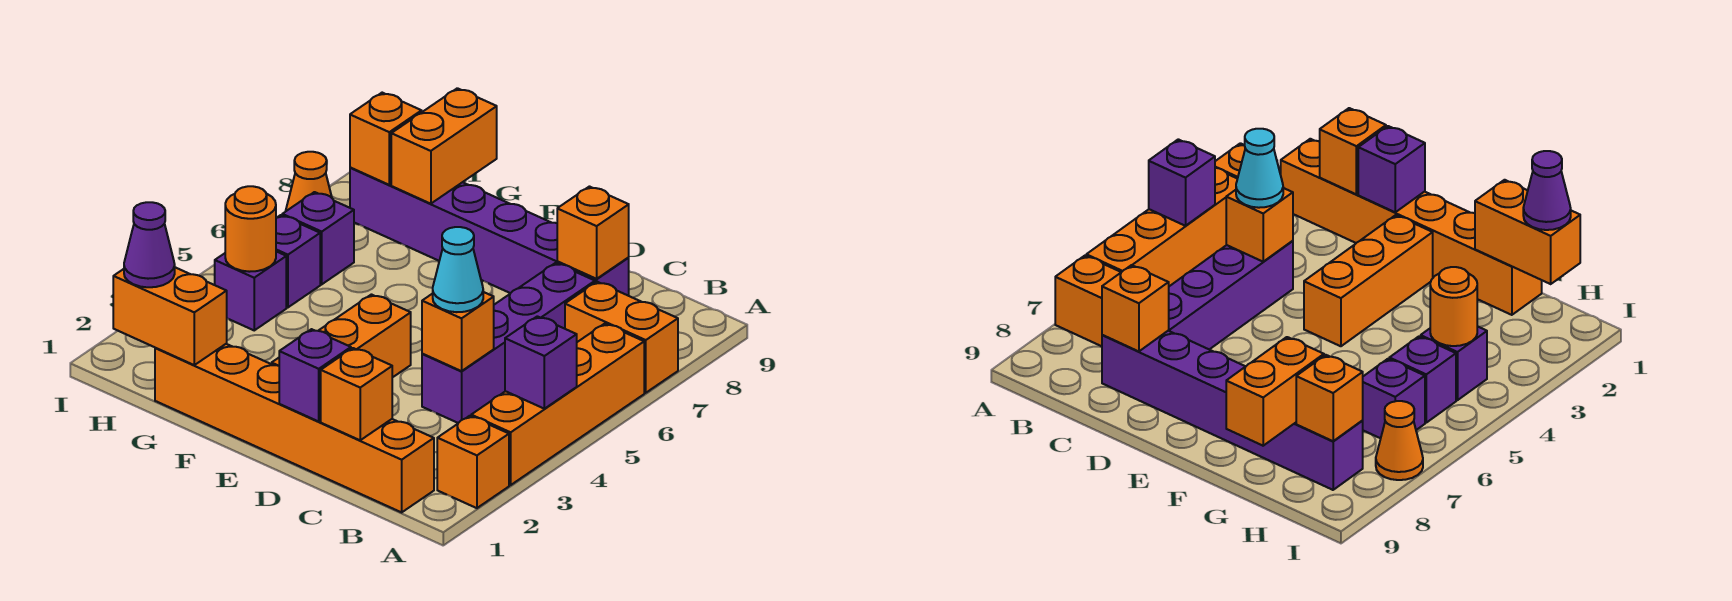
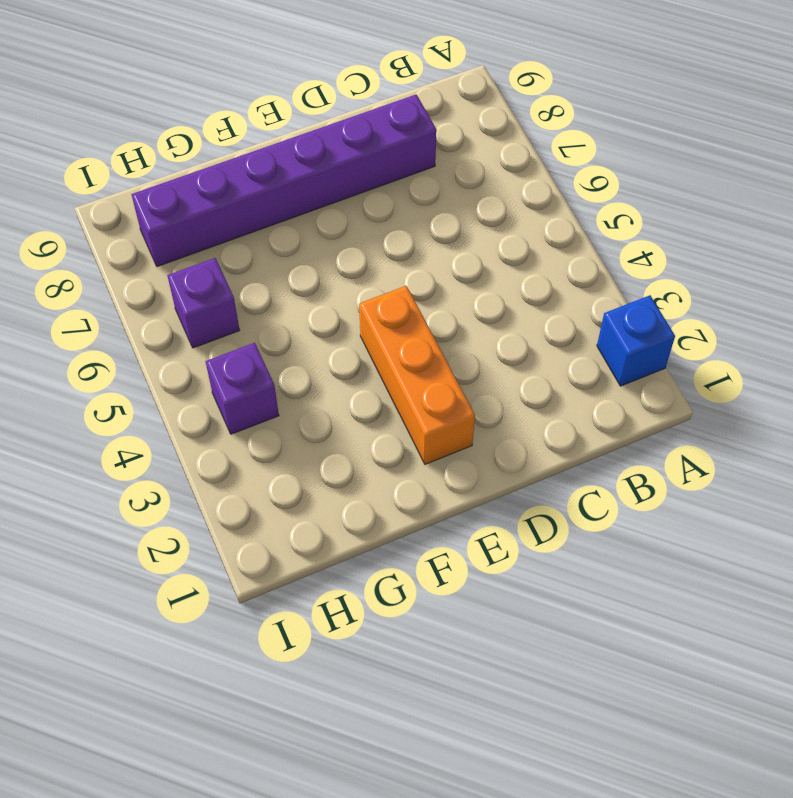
blue brick A2 level 1 -> orange brick A2 level 1
none -> orange brick A3:A6 level 1
none -> orange brick A7:B7 level 1
none -> orange brick B1:G1 level 1

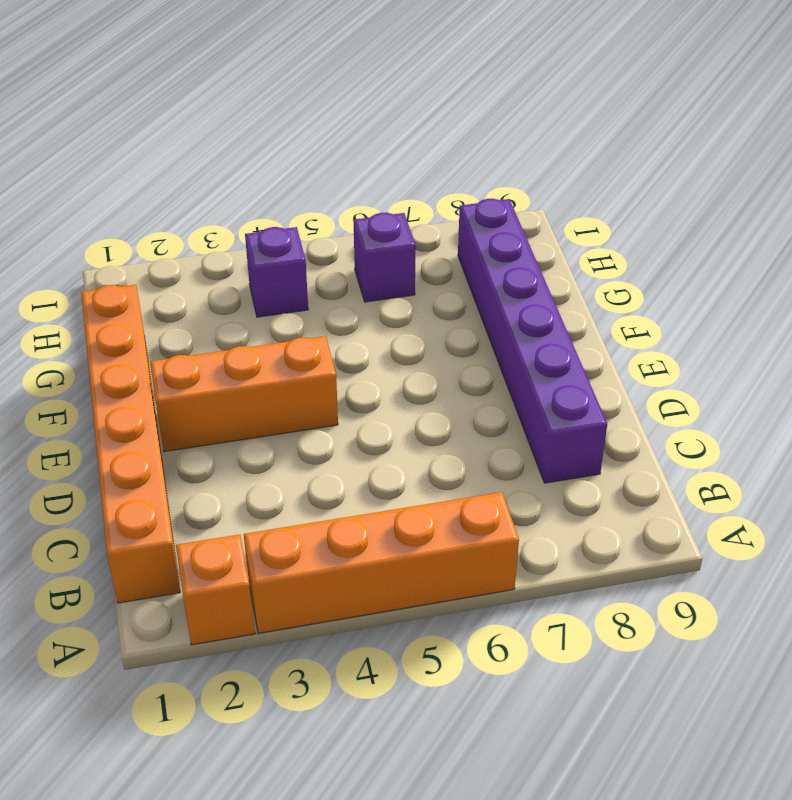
none -> orange brick A7:B7 level 1
none -> purple brick C4:C7 level 1
none -> purple brick H5 level 1

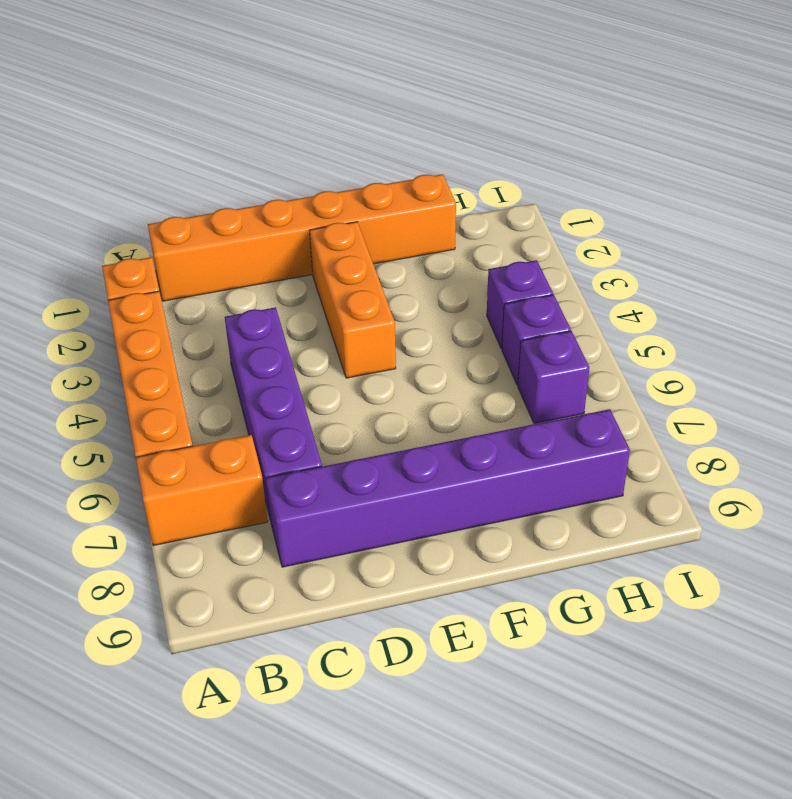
none -> orange cone I7 level 1
none -> purple brick A4 level 2
none -> orange brick C1 level 2

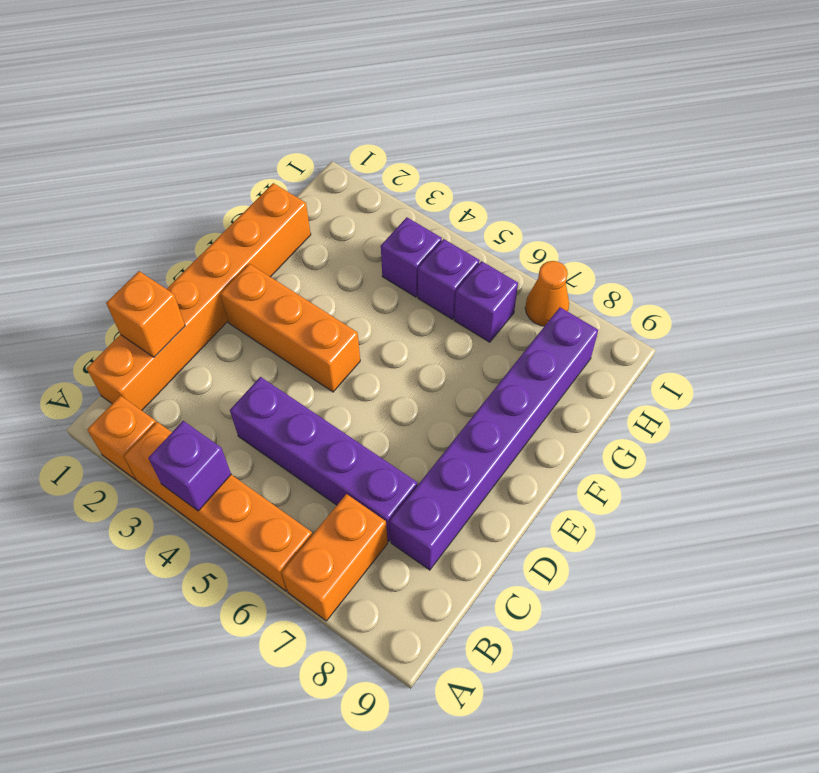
none -> orange brick C4 level 2
none -> orange brick C8 level 2
none -> purple brick D1 level 2

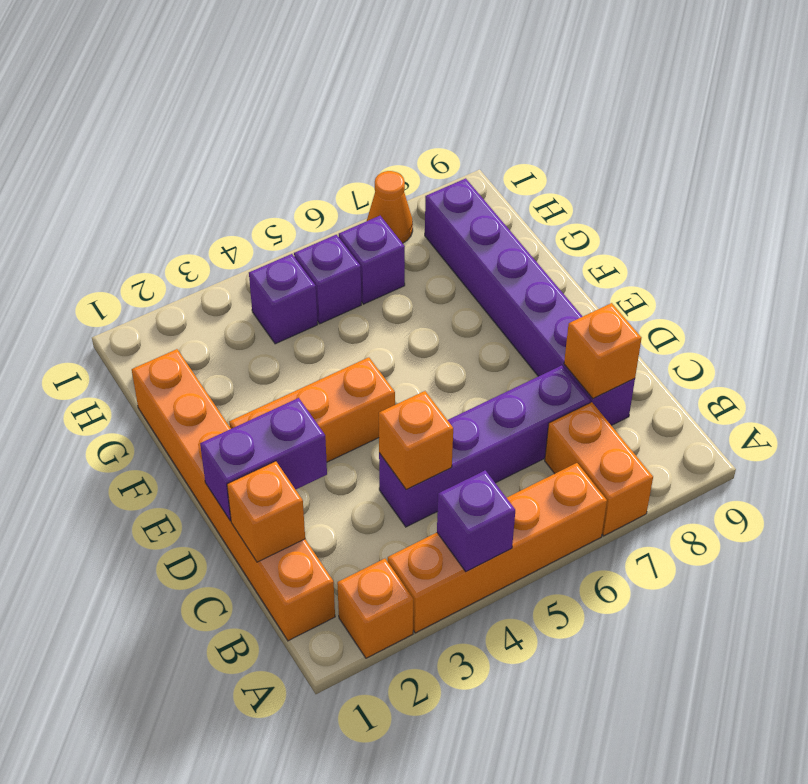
purple brick D1:D2 level 2 -> purple brick D1 level 2
none -> orange brick G1:H1 level 2
none -> orange brick G8:G9 level 2
none -> orange round brick H4 level 2

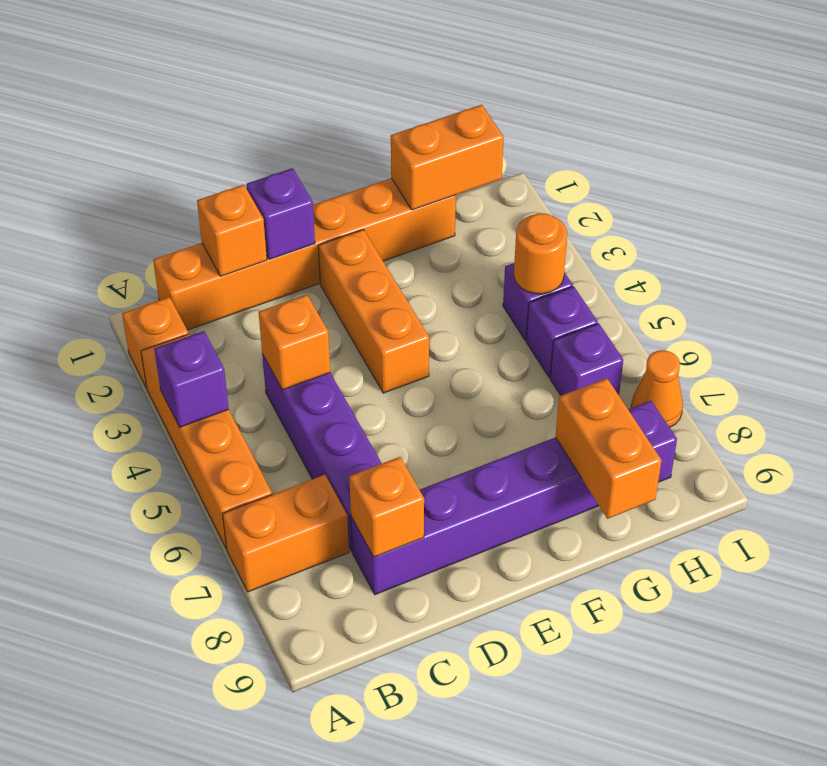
none -> orange brick H8 level 2
none -> cyan cone C4 level 3
none -> purple cone H1 level 3

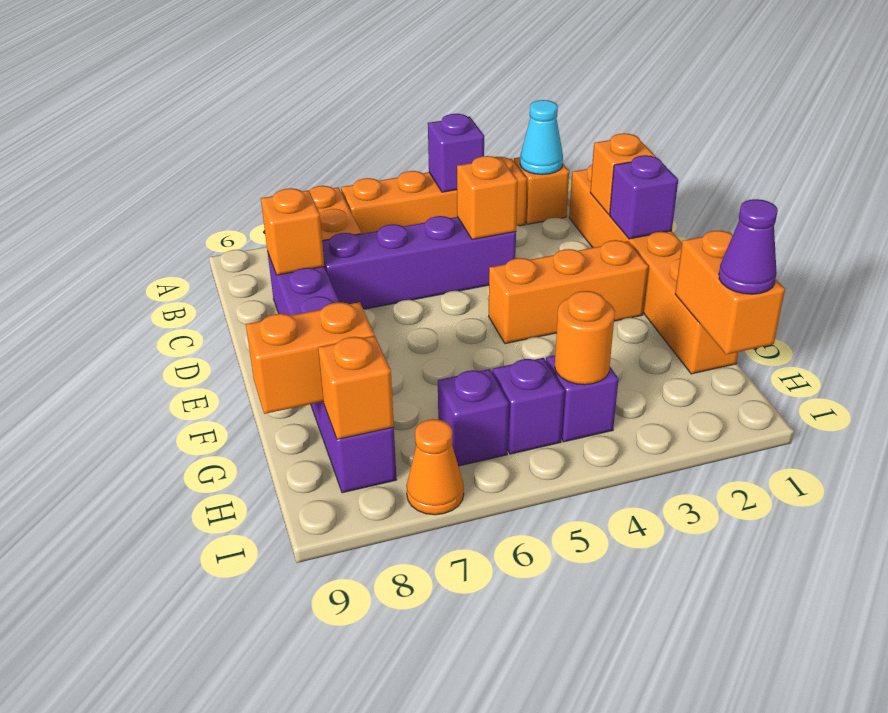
cyan cone A2 level 2 -> cyan cone C4 level 3

